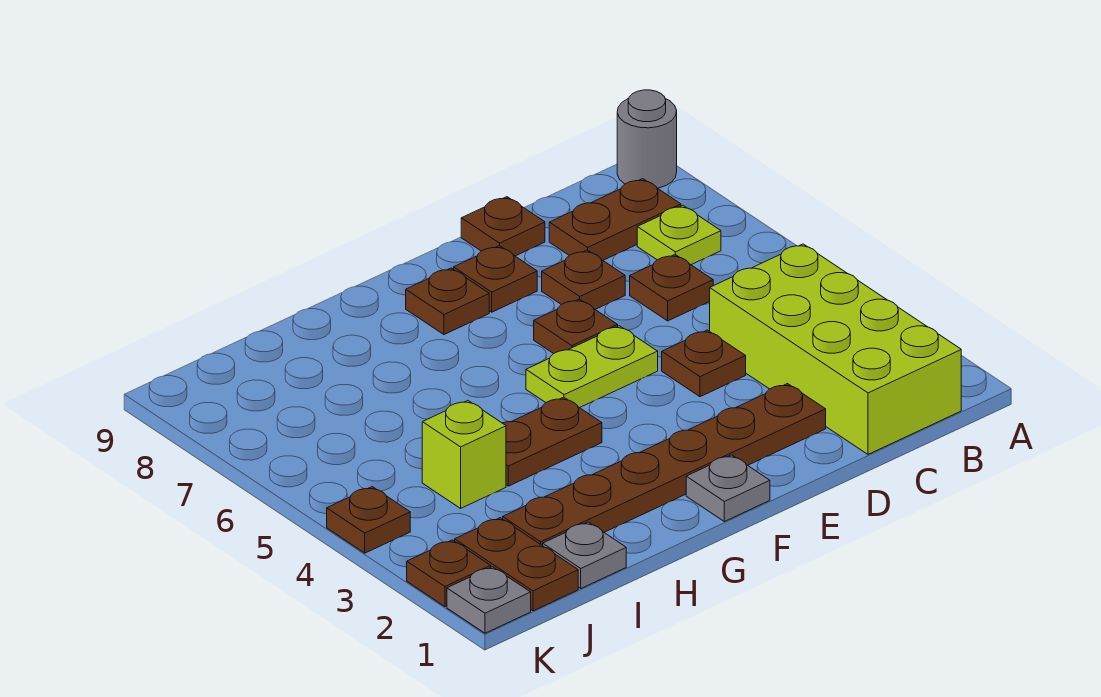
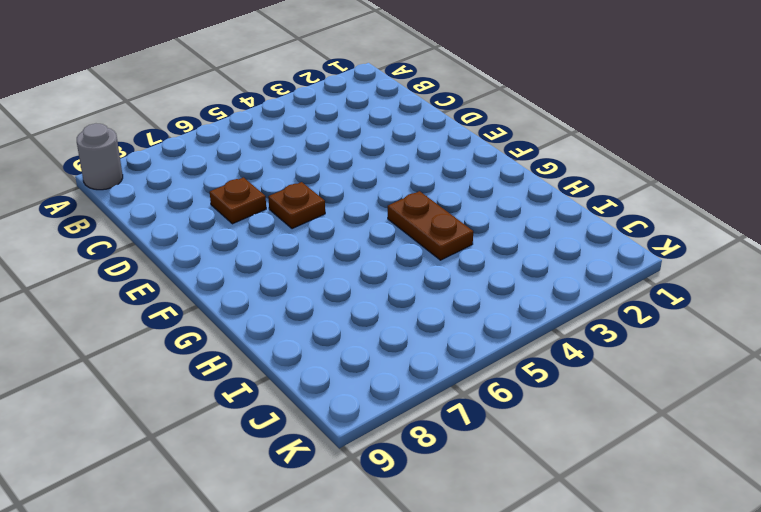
none -> lime brick B1:C4 level 1
none -> lime plate B7 level 1
none -> brown plate B8:C8 level 1

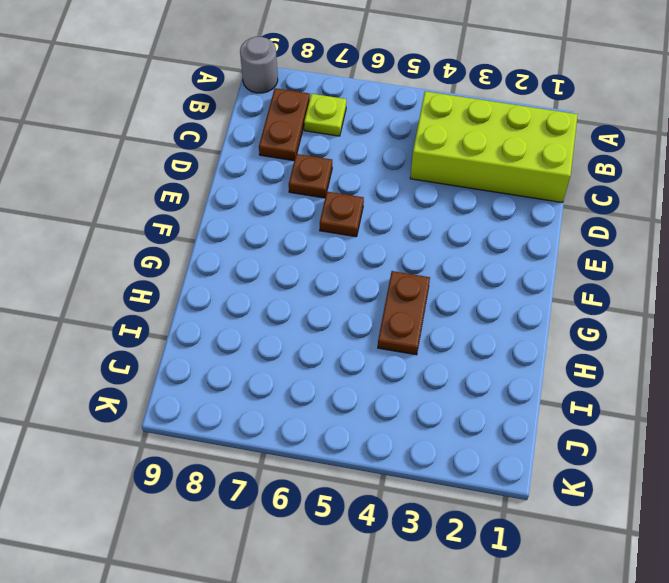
none -> brown plate C6 level 1
none -> brown plate D2:I2 level 1
none -> brown plate D4 level 1

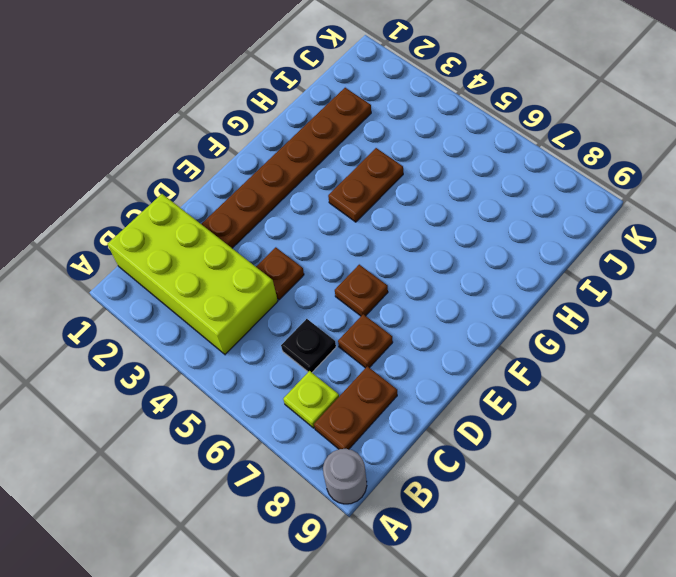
black plate C6 level 1 -> brown plate C6 level 1
none -> brown plate D9 level 1
none -> lime plate E5:F5 level 1
none -> brown plate E8 level 1

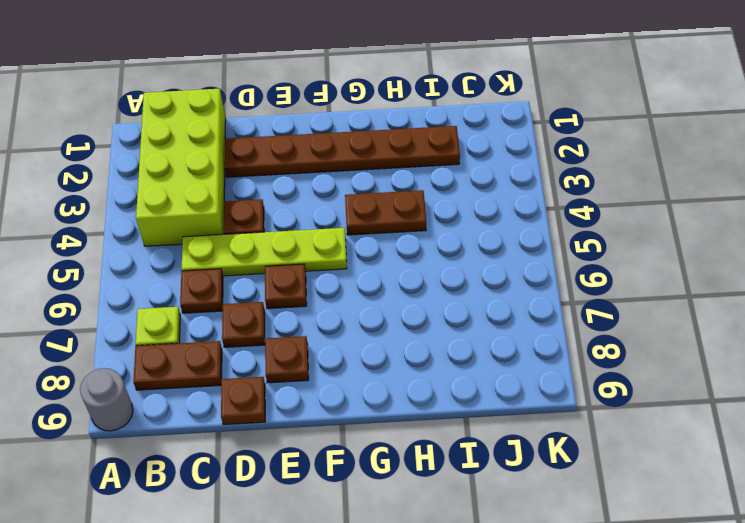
lime plate C5:F5 level 1 -> lime plate E5:F5 level 1
none -> grey plate F1 level 1
none -> brown plate F8 level 1
none -> grey plate I1 level 1

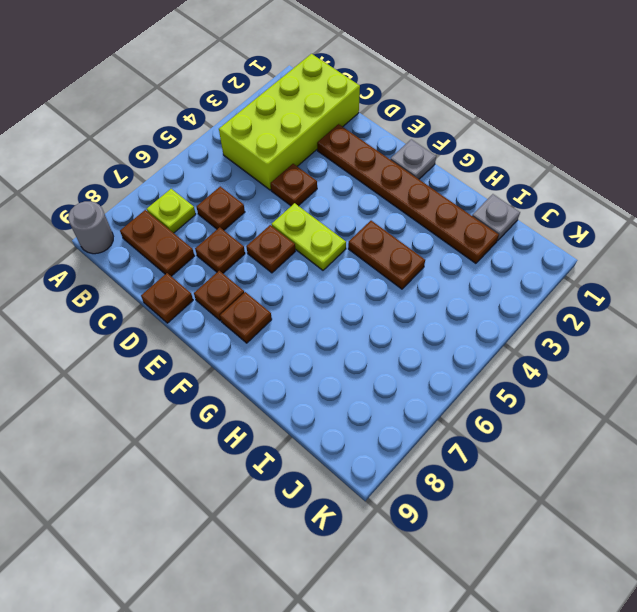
none -> lime brick I4 level 1
none -> brown plate J1:J2 level 1
none -> grey plate K1 level 1

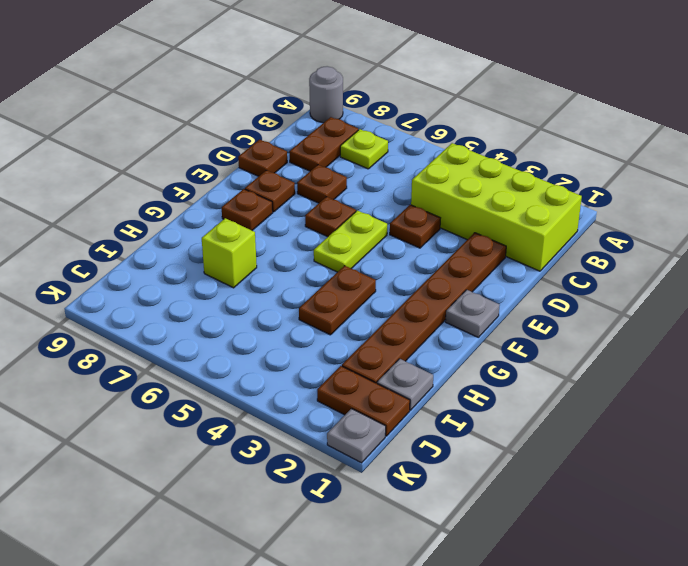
lime brick H7 level 1 -> lime brick I4 level 1
none -> brown plate C6 level 1
none -> brown plate K2 level 1
none -> brown plate K4 level 1

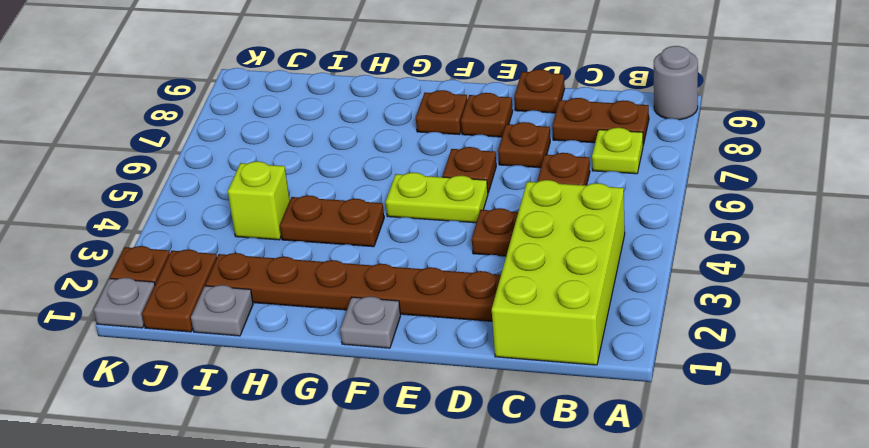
none -> brown plate K4 level 1

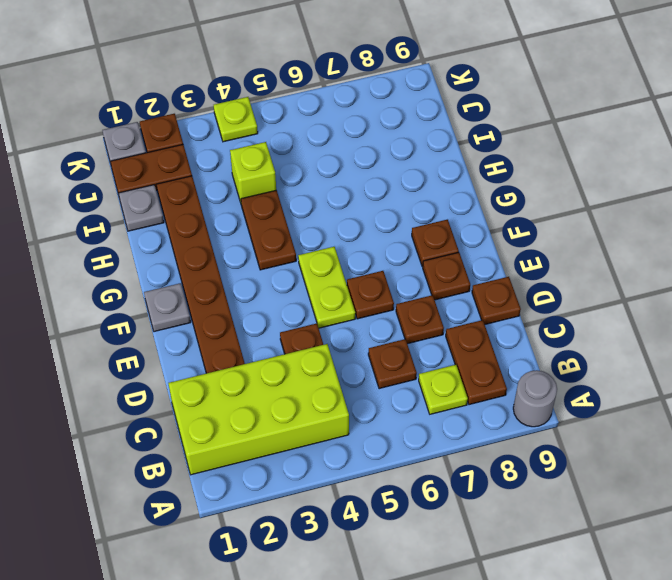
lime plate K4 level 1 -> brown plate K4 level 1

